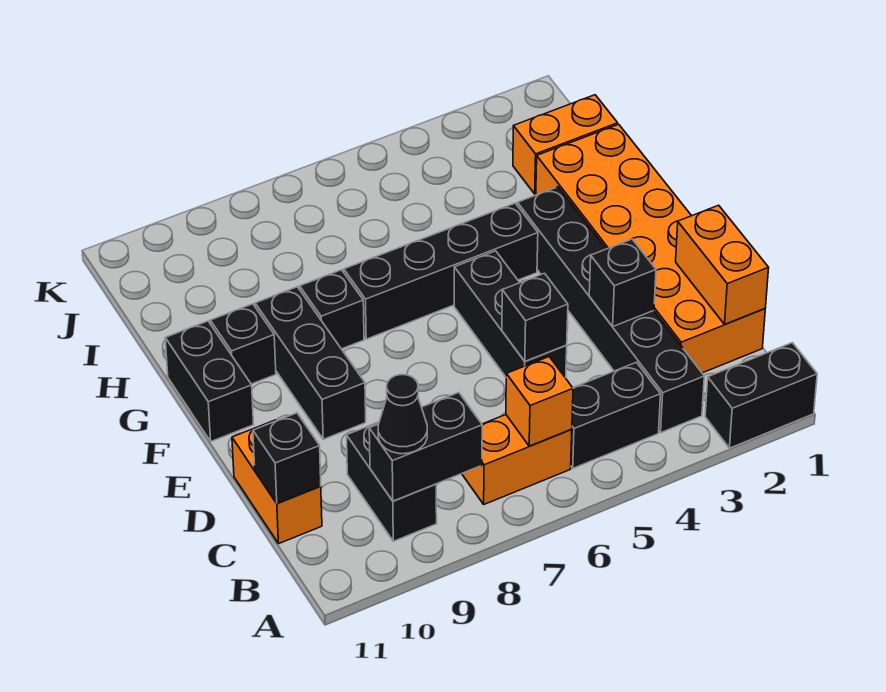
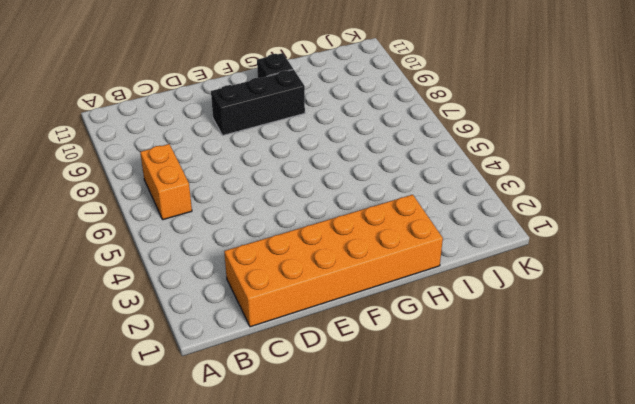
none -> black brick A1:A2 level 1
none -> black brick B3:G3 level 1
none -> black brick B4:B5 level 1

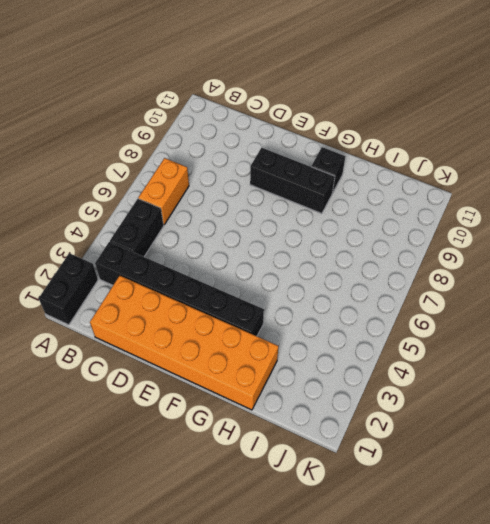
none -> black brick B9:C9 level 1
none -> orange brick C11:D11 level 1
none -> black brick D5:F5 level 1

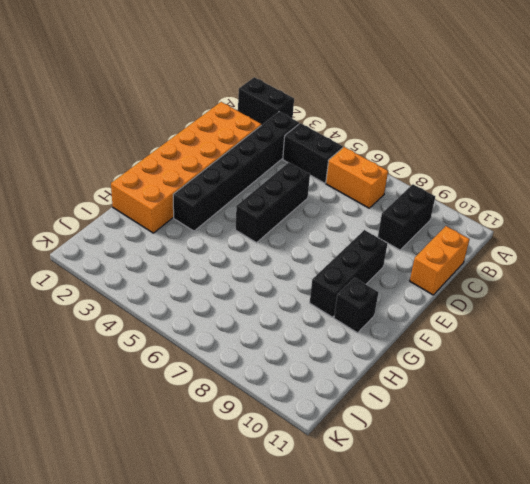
none -> black brick F11:G11 level 1
none -> black brick G4:G7 level 1
none -> black brick G8 level 1

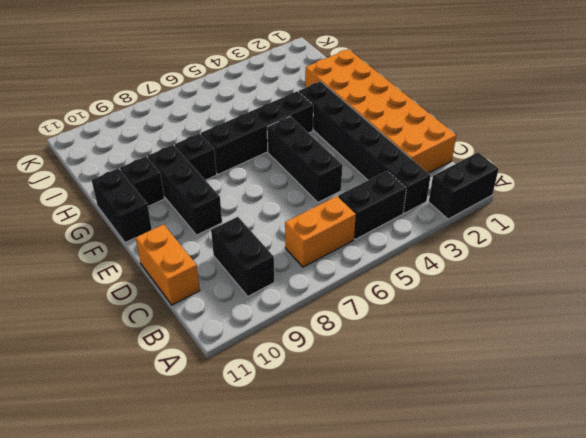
none -> orange brick I1:I2 level 1
none -> orange brick B6 level 2
none -> black brick B8:B9 level 2

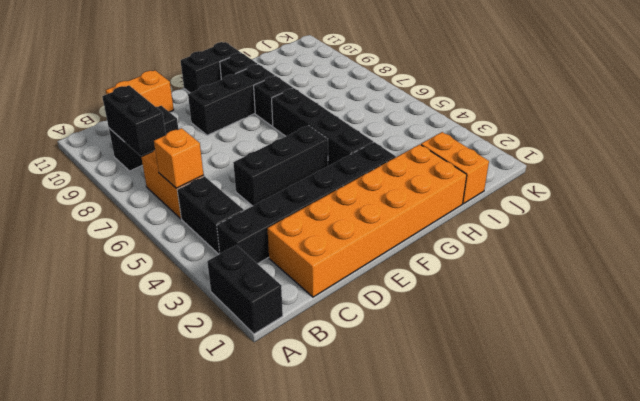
none -> orange brick C1:D1 level 2
none -> black brick C11 level 2
none -> black brick D3 level 2

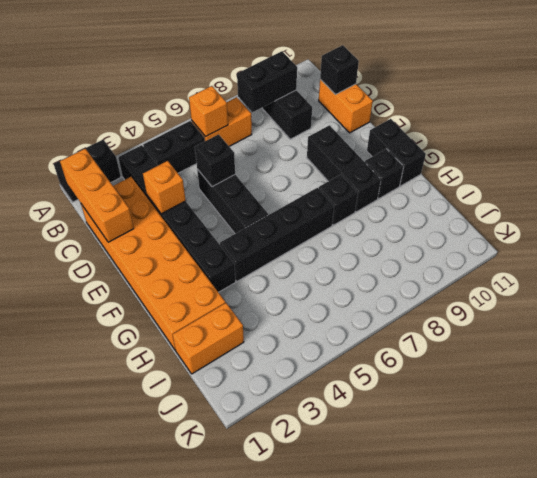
orange brick B1:D1 level 2 -> orange brick C1:D1 level 2
orange brick D3 level 2 -> black brick D3 level 2
none -> black cone B9 level 3

